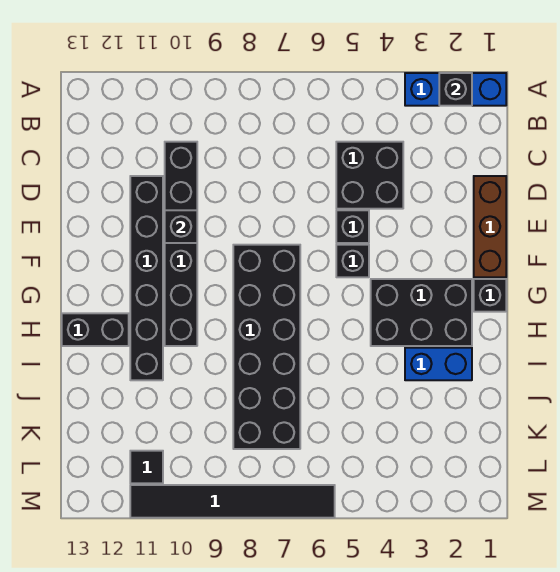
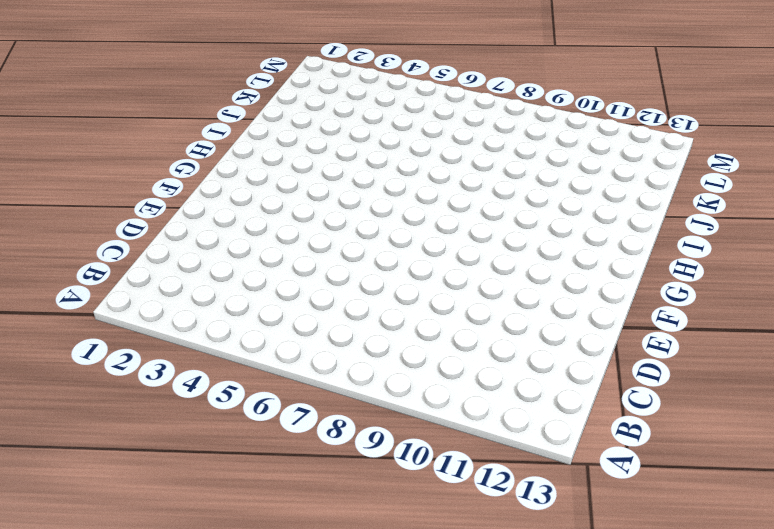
none -> blue brick A1:A3 level 1
none -> black brick C4:D5 level 1
none -> black brick C10:H10 level 1

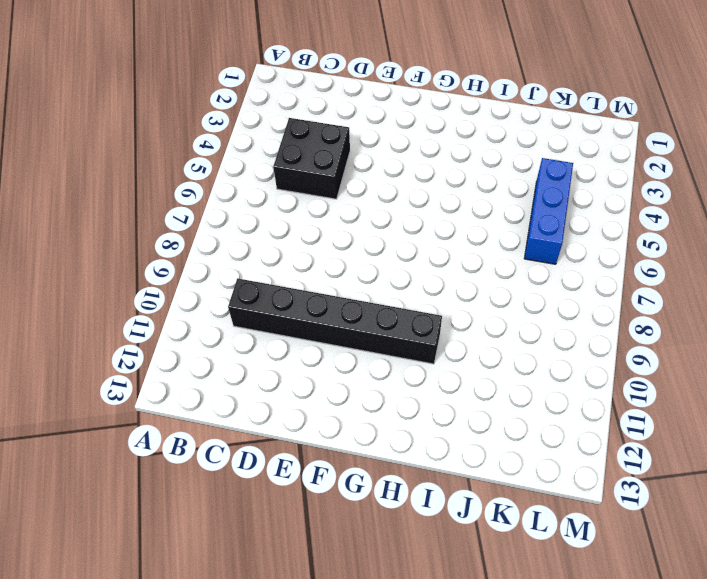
blue brick K4:K6 level 1 -> blue brick A1:A3 level 1
none -> brown brick D1:F1 level 1
none -> black brick D11:I11 level 1
none -> black brick E5 level 1

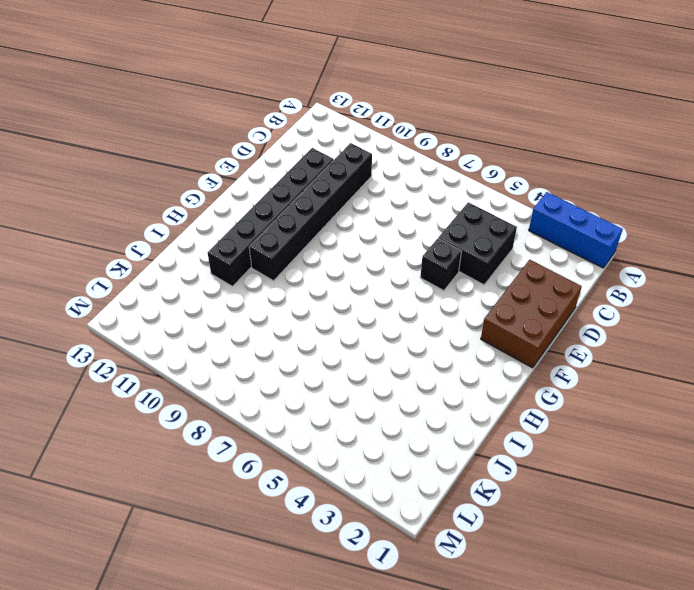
brown brick D1:F2 level 1 -> brown brick D1:F1 level 1
none -> black brick F5 level 1
none -> black brick F7:K8 level 1
none -> black brick G1 level 1

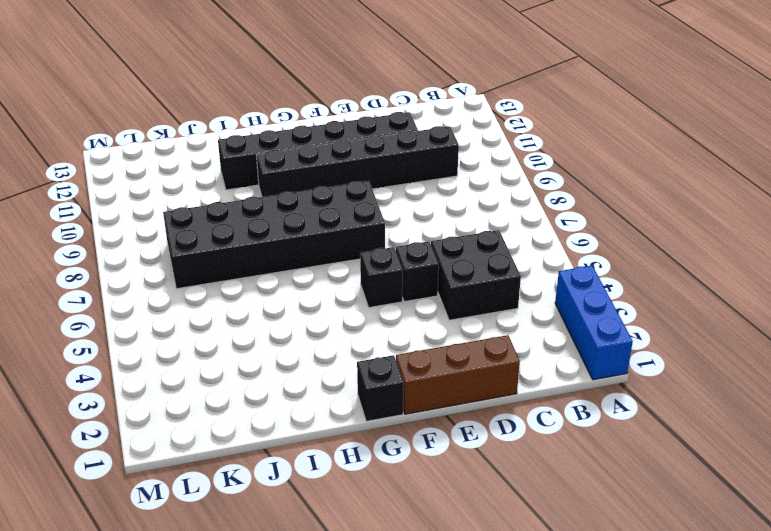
none -> black brick G2:H4 level 1
none -> black brick H12:H13 level 1
none -> blue brick I2:I3 level 1

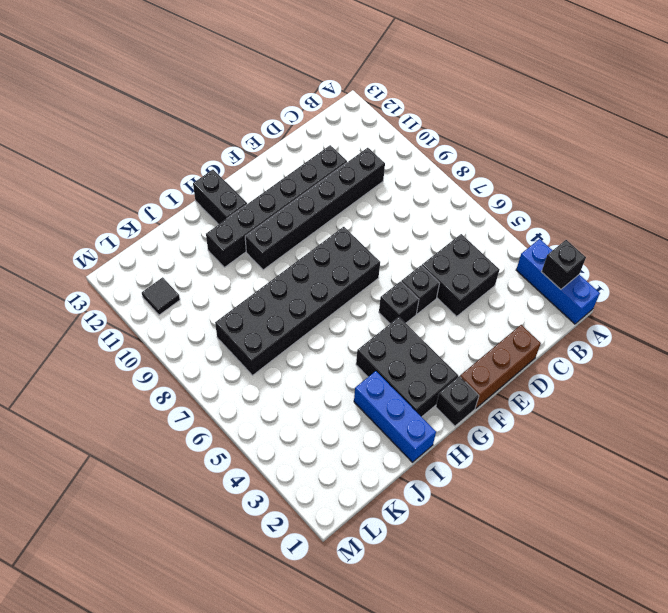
blue brick I1:I3 level 1 -> blue brick I2:I3 level 1
none -> black tile M6:M11 level 1
none -> black brick E10 level 2

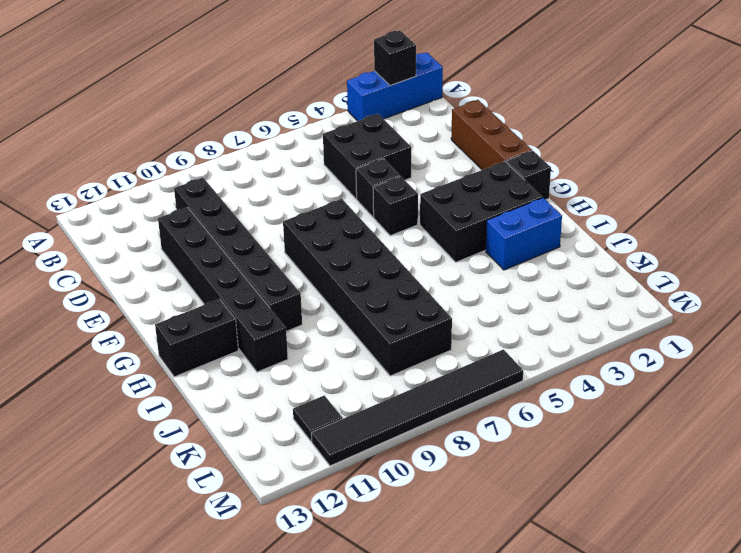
none -> black brick E10 level 2

